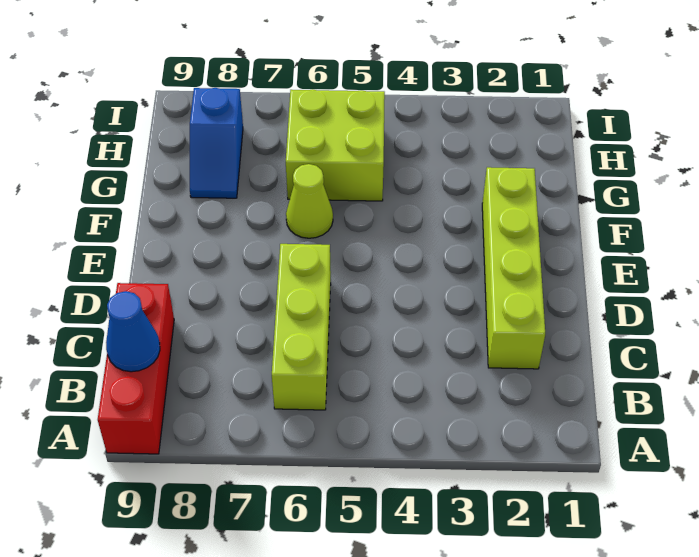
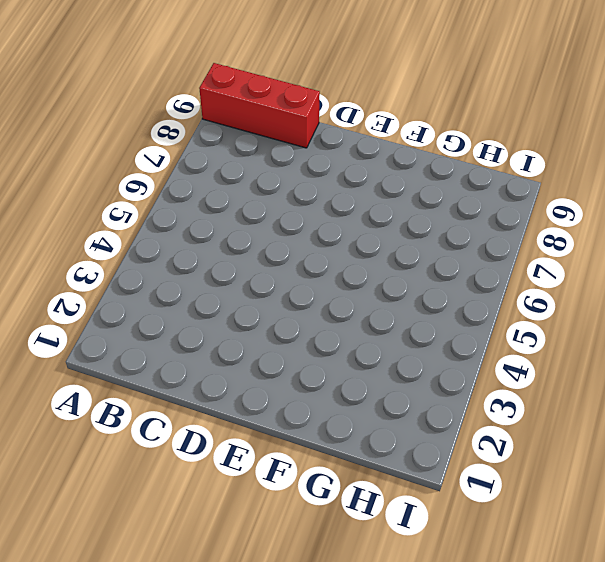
none -> lime brick B6:D6 level 1
none -> lime brick C2:F2 level 1

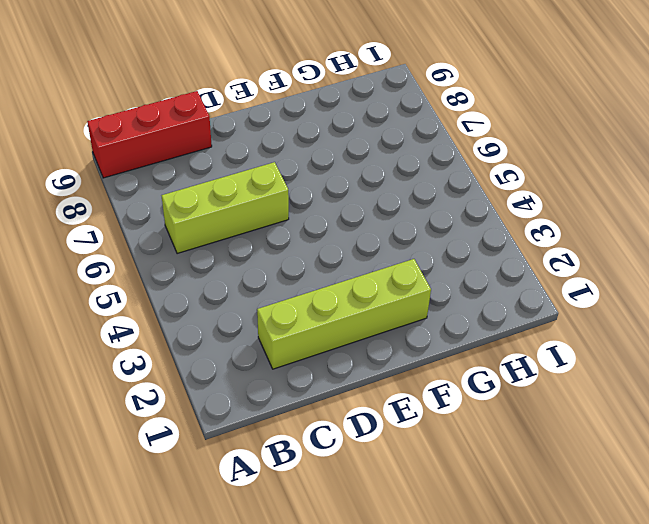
none -> lime cone F6 level 1
none -> lime brick G5:H6 level 1

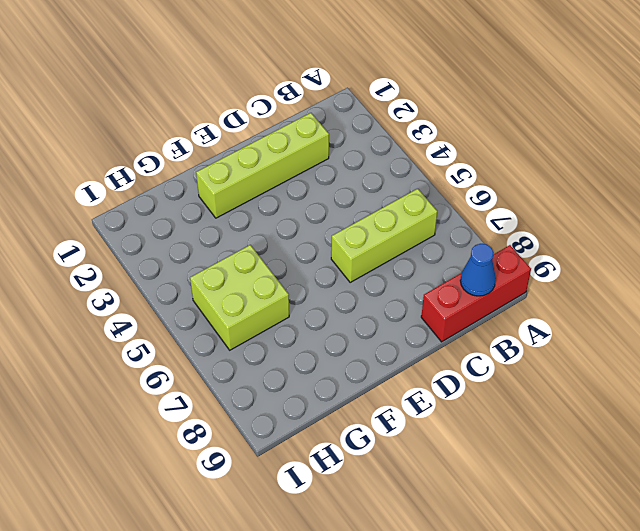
none -> lime cone F6 level 1
none -> blue slope G8:H8 level 1 top H

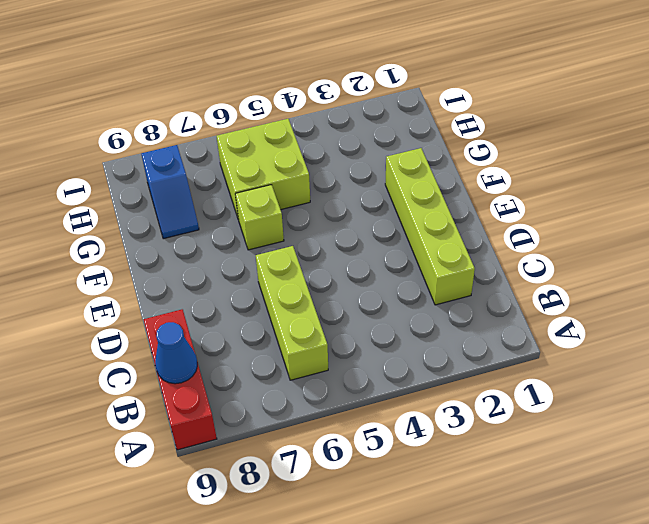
lime brick F6 level 1 -> lime cone F6 level 1

